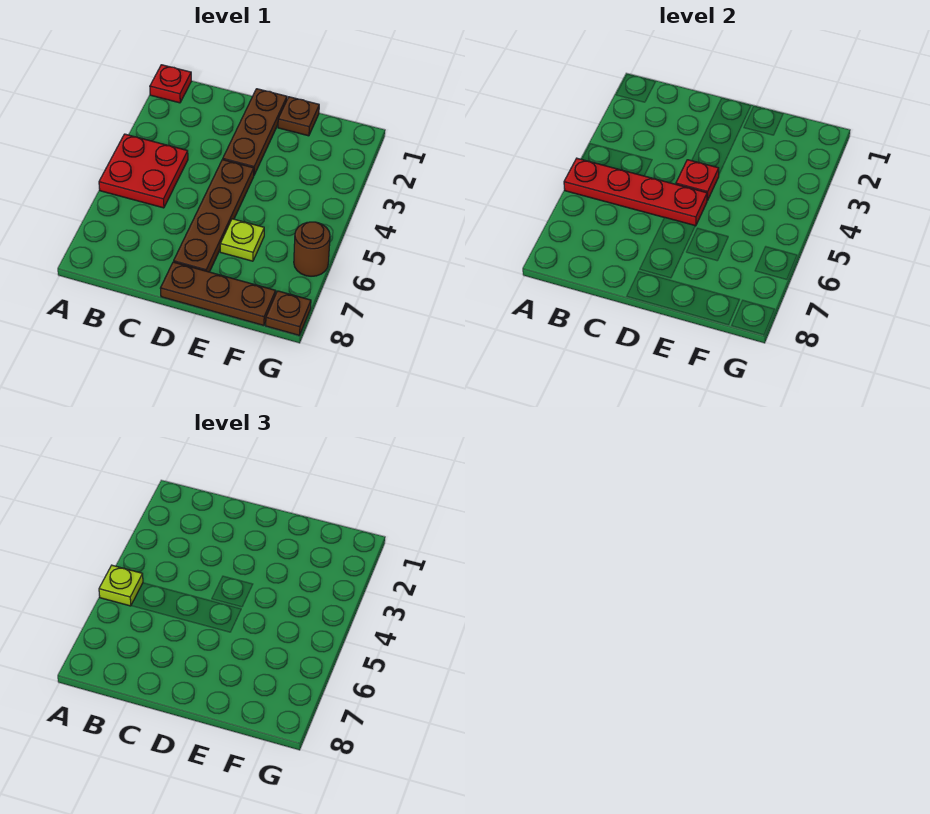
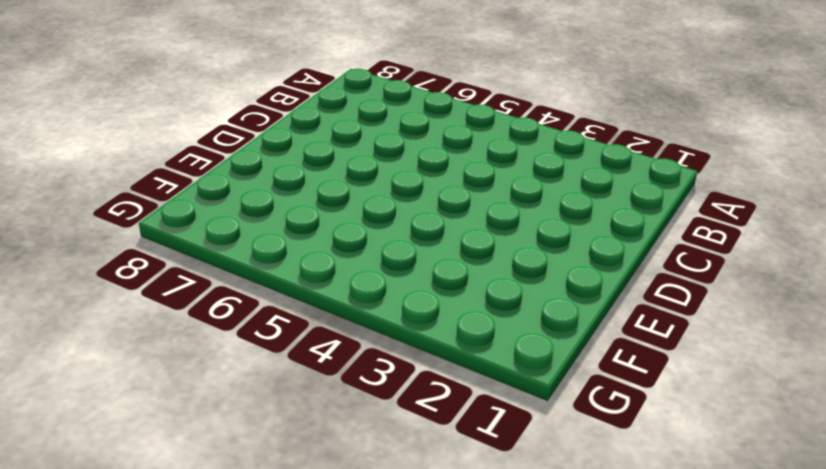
none -> red plate A1 level 1
none -> red plate A4:B5 level 1
none -> brown plate D1:D3 level 1

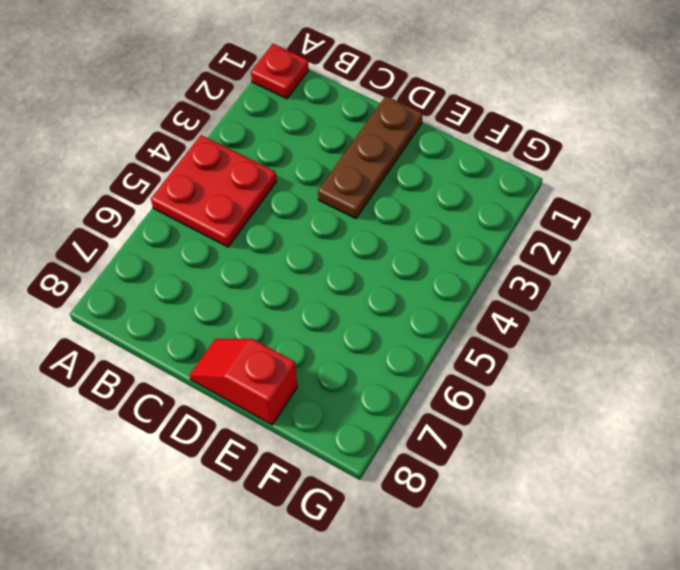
red slope D8:E8 level 1 top E -> brown plate D8:F8 level 1
none -> brown plate D4:D7 level 1
none -> brown plate E1 level 1
none -> lime plate E6 level 1

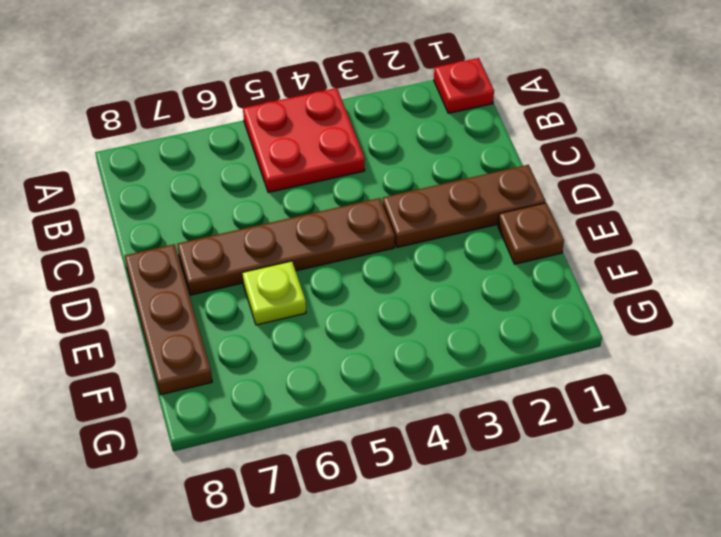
none -> brown round brick G6 level 1
none -> brown plate G8 level 1
none -> red plate A5:D5 level 2

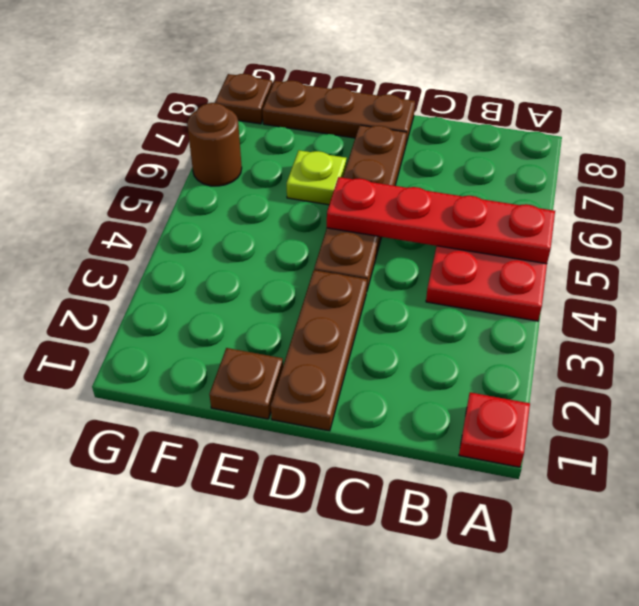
none -> red plate D4 level 2
none -> lime plate A5 level 3

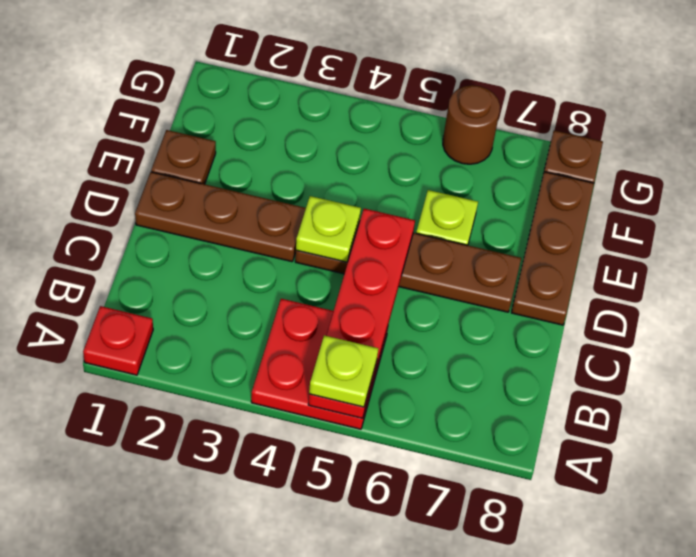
lime plate D4 level 2 -> red plate D4 level 2

